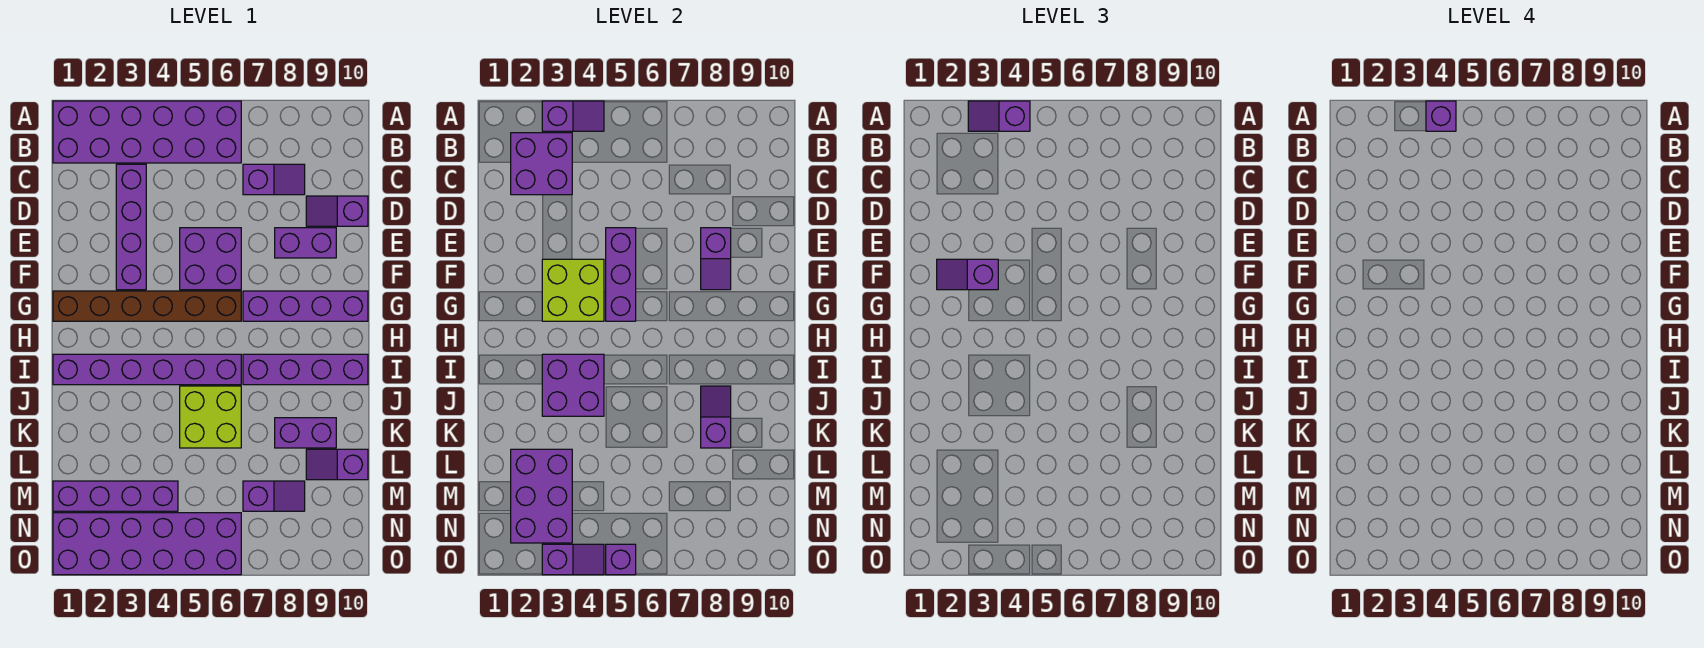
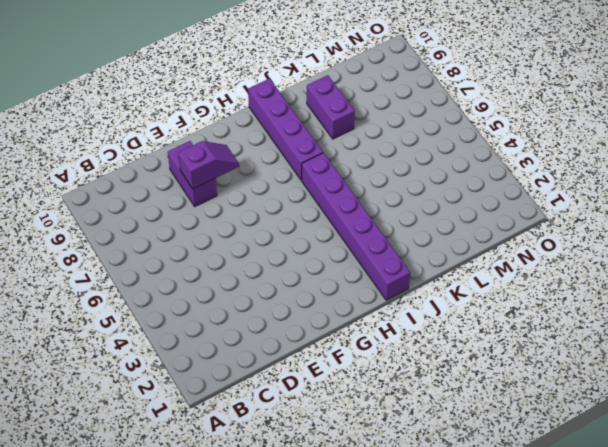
none -> purple brick A1:B6 level 1
none -> purple brick C3:F3 level 1
none -> purple slope C7:C8 level 1 top 7

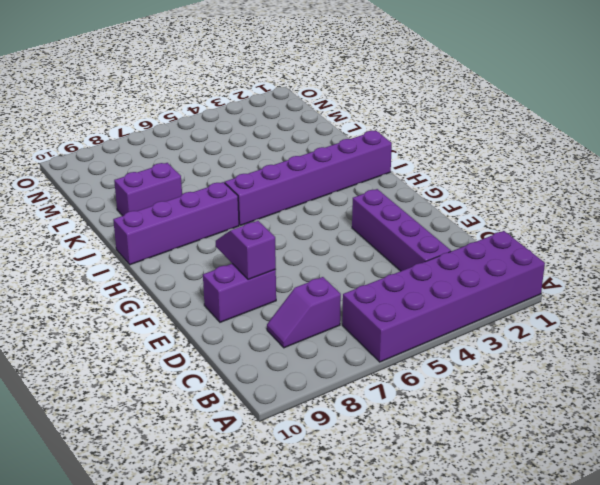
none -> purple slope D9:D10 level 1 top 10
none -> purple brick E5:F6 level 1
none -> brown brick G1:G6 level 1

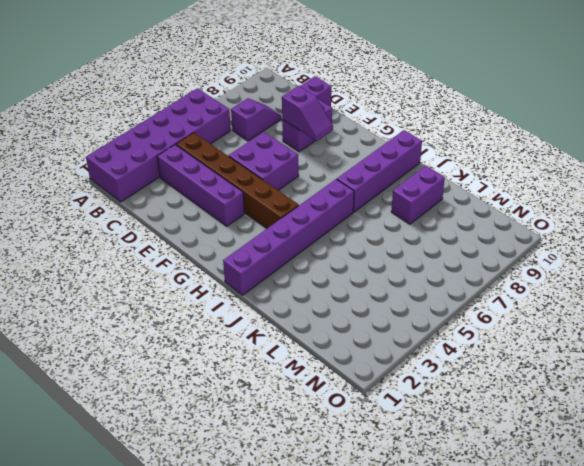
brown brick C4:H4 level 1 -> brown brick G1:G6 level 1
none -> purple brick G7:G10 level 1
none -> lime brick J5:K6 level 1
none -> purple slope L9:L10 level 1 top 10

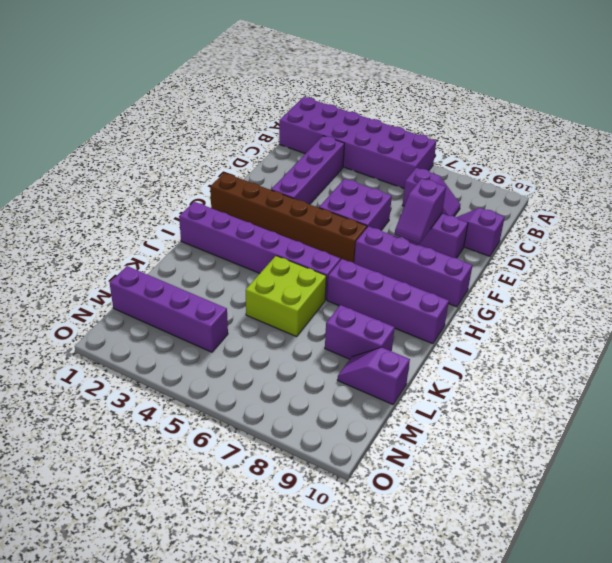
none -> purple slope M7:M8 level 1 top 7
none -> purple brick N1:O6 level 1
none -> purple slope A3:A4 level 2 top 3

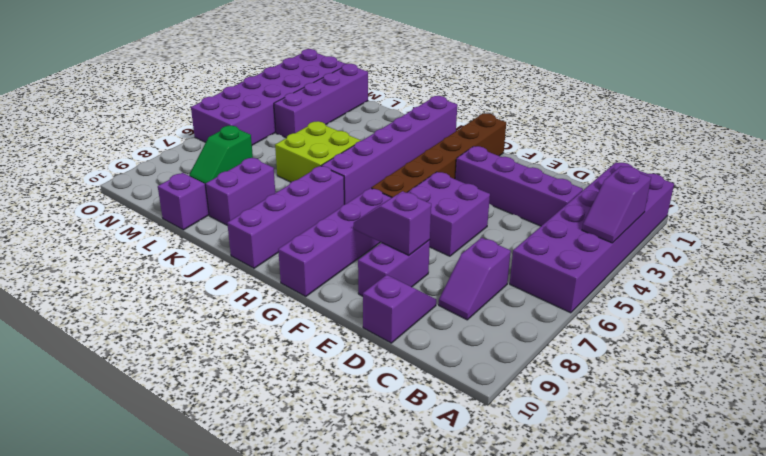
green slope M7:M8 level 1 top 7 -> purple slope M7:M8 level 1 top 7
none -> purple brick B2:C3 level 2
none -> purple brick E5:G5 level 2
none -> lime brick F3:G4 level 2

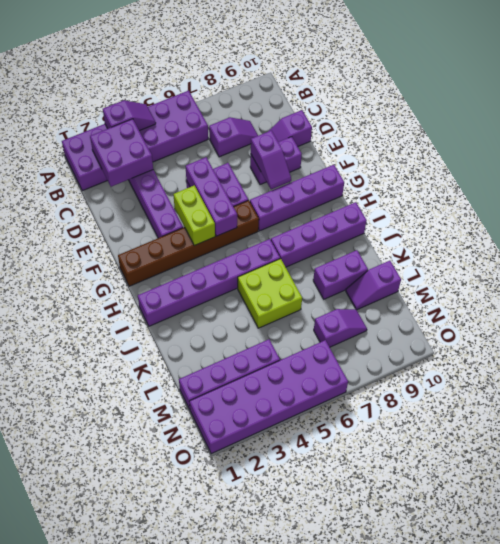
lime brick F4:G4 level 2 -> lime brick F3:G4 level 2
none -> purple brick I3:J4 level 2
none -> purple slope J8:K8 level 2 top K
none -> purple brick L2:N3 level 2

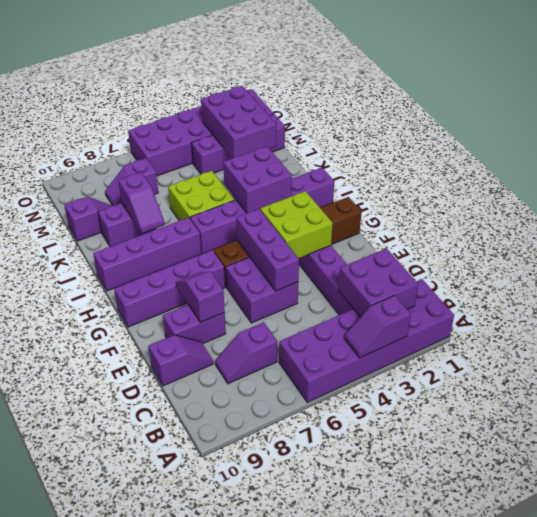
none -> purple slope O3:O4 level 2 top 3
none -> purple brick O5 level 2
none -> purple slope A3:A4 level 3 top 4

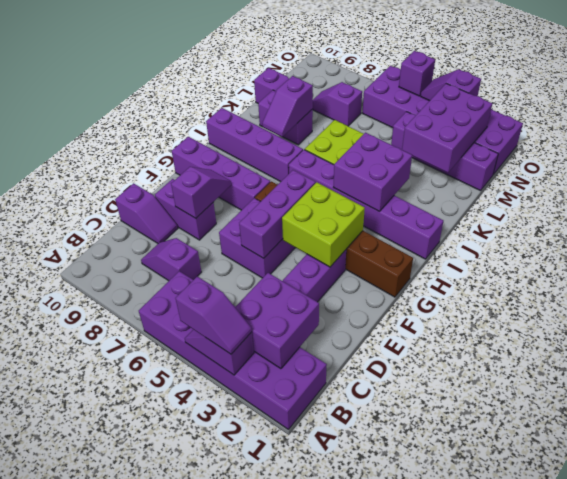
none -> purple slope F2:F3 level 3 top 3
none -> purple brick A4 level 4

